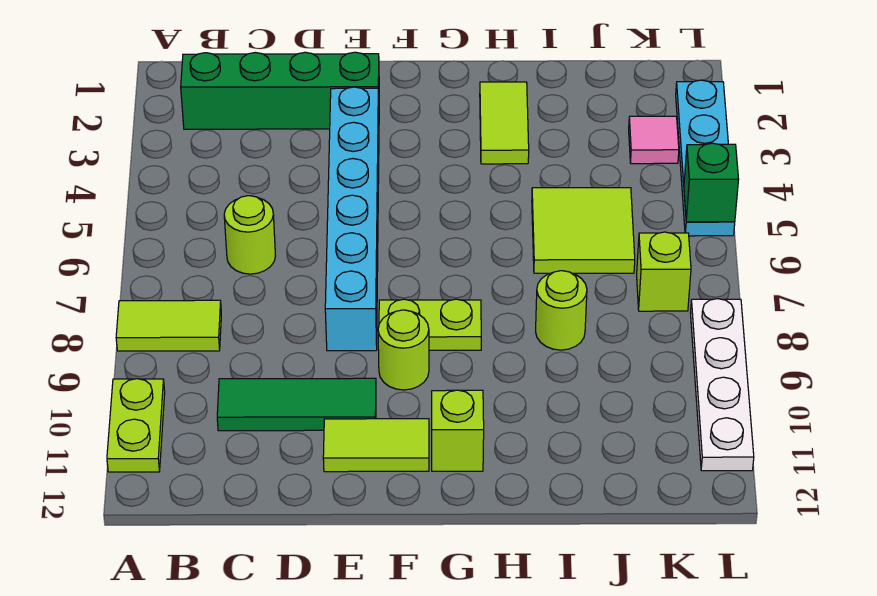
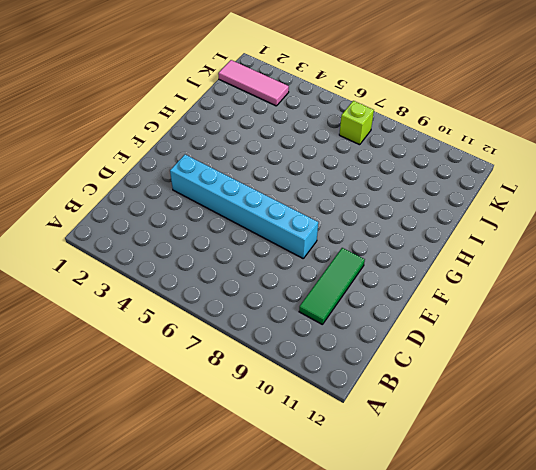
pink tile K1:K3 level 1 -> pink tile K3 level 1
none -> lime tile A8:B8 level 1
none -> lime plate A10:A11 level 1
none -> green brick B2:E2 level 1

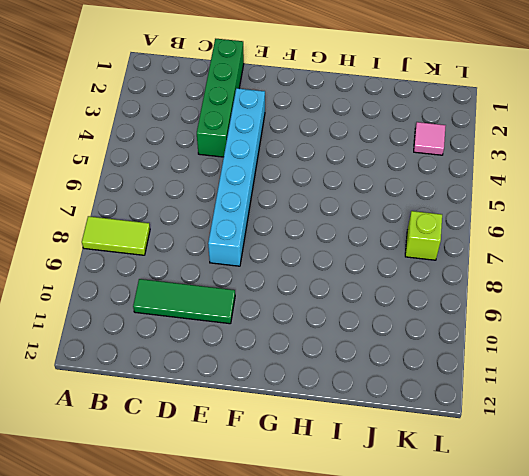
green brick D1:D4 level 1 -> green brick B2:E2 level 1
none -> lime plate A10:A11 level 1
none -> lime round brick C6 level 1
none -> lime tile E11:F11 level 1

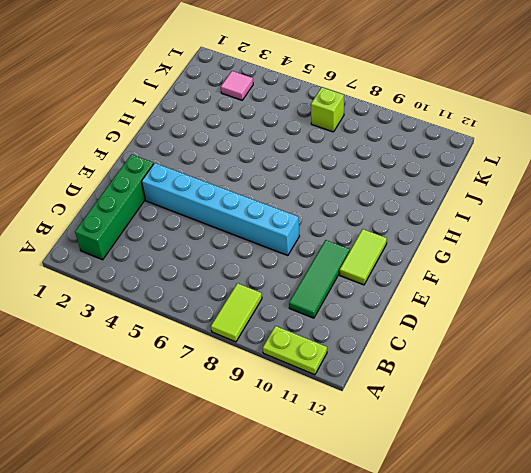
none -> lime round brick C6 level 1
none -> lime plate F8:G8 level 1
none -> lime round brick F9 level 1

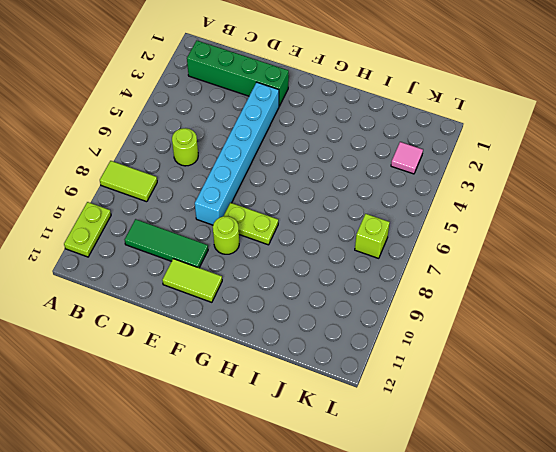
none -> lime brick G11 level 1
none -> lime tile H2:H3 level 1
none -> lime tile I5:J6 level 1

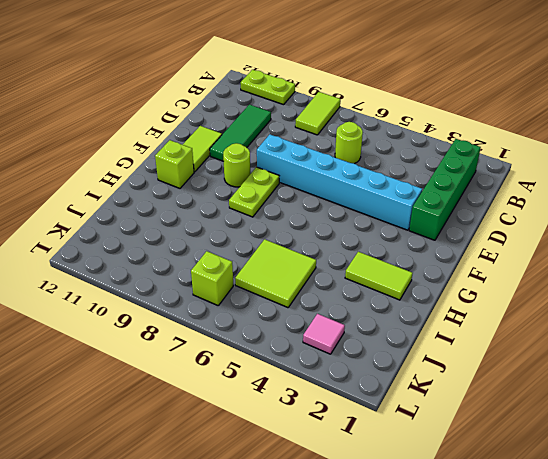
none -> lime round brick I8 level 1
none -> cyan plate L2:L5 level 1
none -> white plate L8:L11 level 1

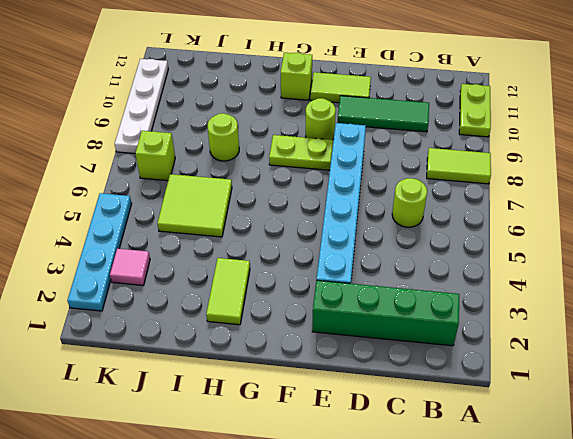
none -> green brick L5 level 2

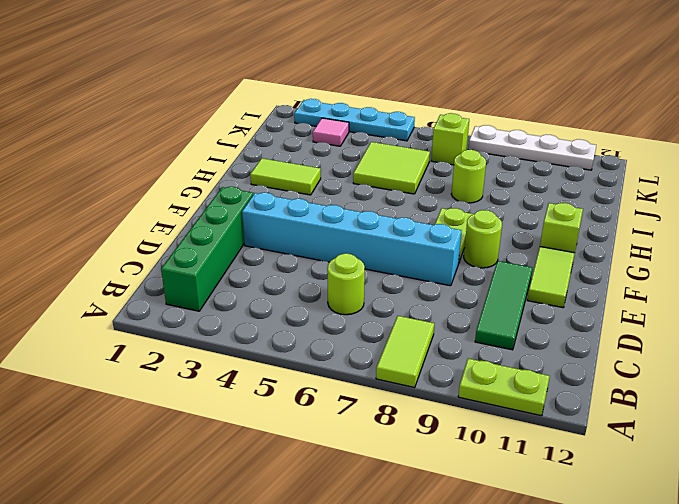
none -> green brick L5 level 2

